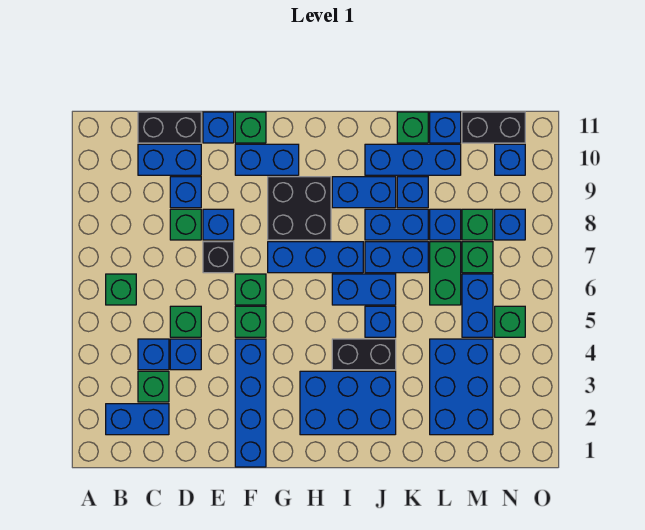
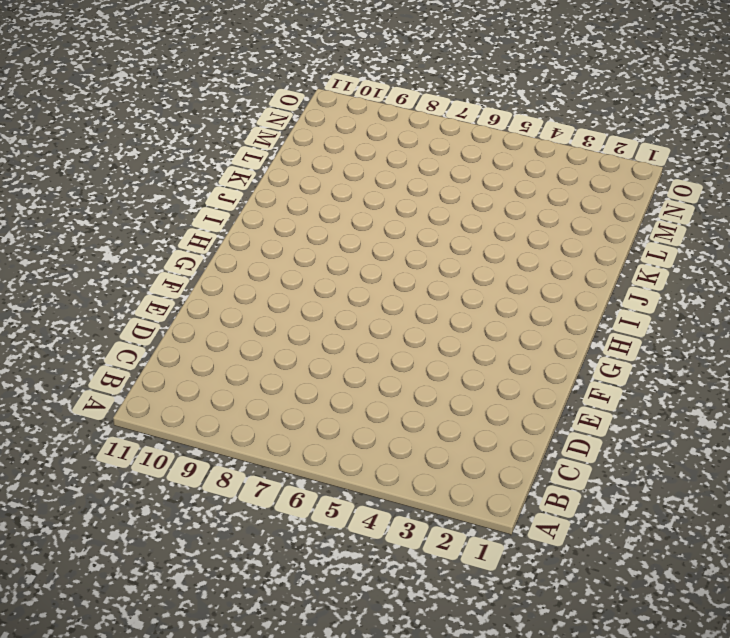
none -> blue brick B2:C2 level 1
none -> green brick B6 level 1
none -> green brick C3 level 1
none -> blue brick C4 level 1

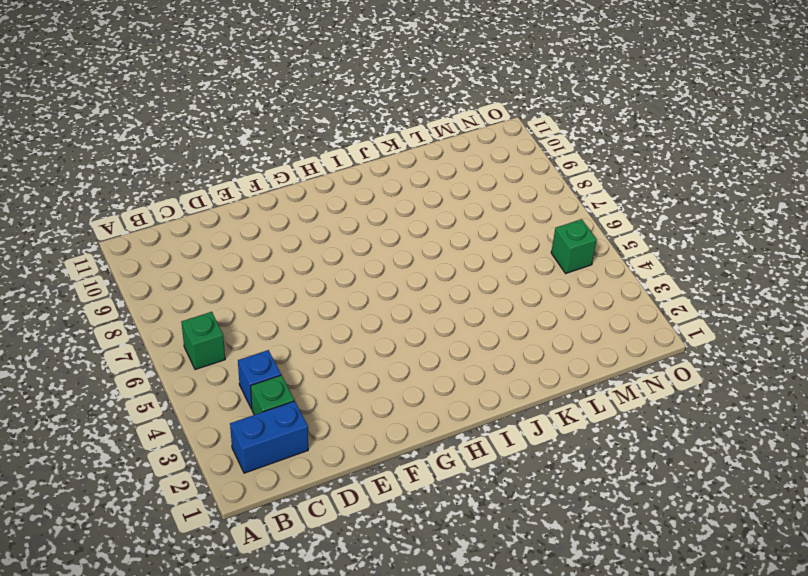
none -> blue brick C10:D10 level 1
none -> black brick C11:D11 level 1
none -> blue brick D4 level 1
none -> green brick D5 level 1

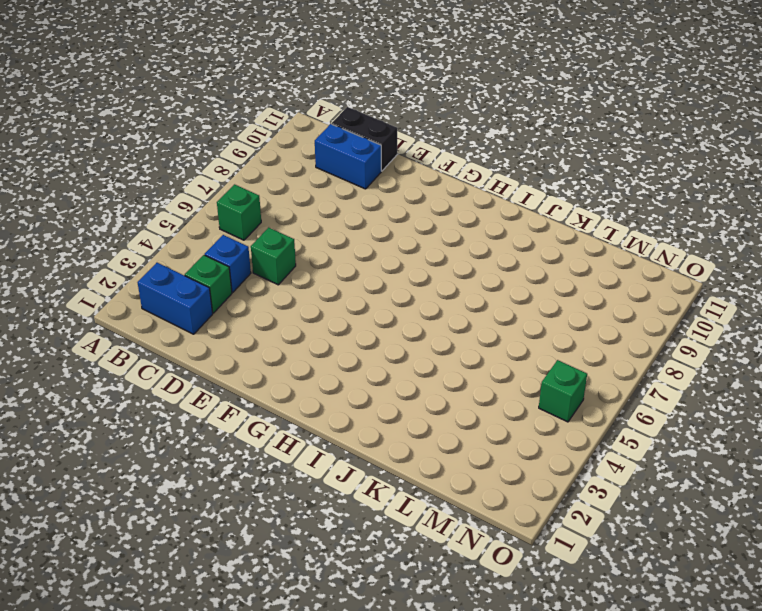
none -> blue brick D4 level 1
none -> green brick D8 level 1
none -> blue brick D9 level 1
none -> black brick E7 level 1

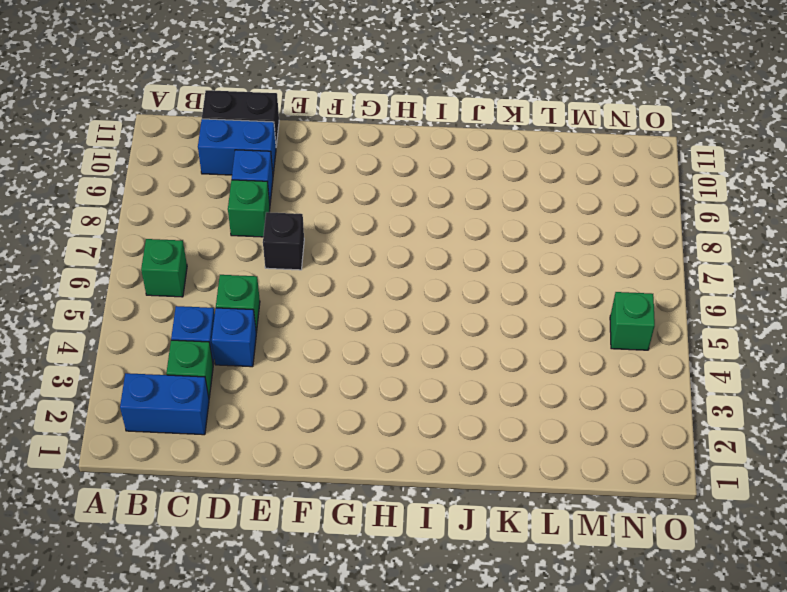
none -> blue brick E8 level 1
none -> blue brick E11 level 1
none -> blue brick F1:F4 level 1
none -> green brick F5 level 1

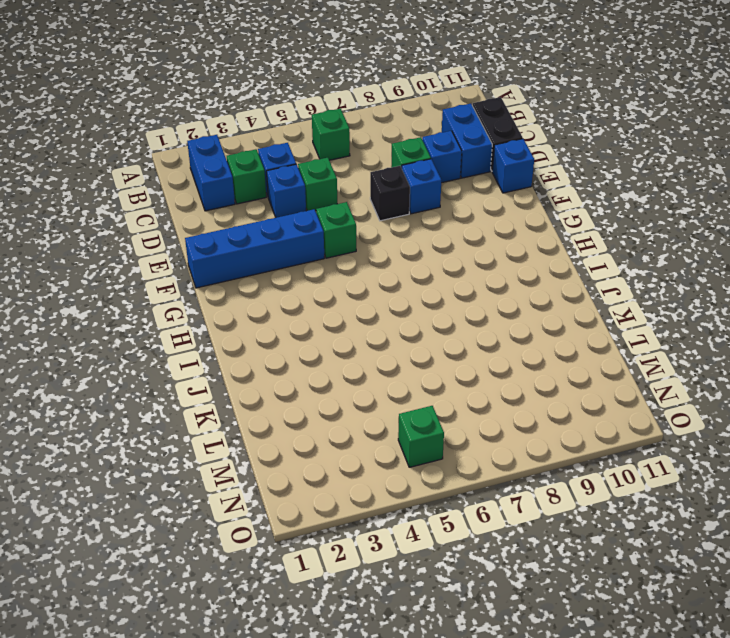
none -> green brick F6 level 1
none -> blue brick F10:G10 level 1
none -> green brick F11 level 1
none -> blue brick G7:I7 level 1

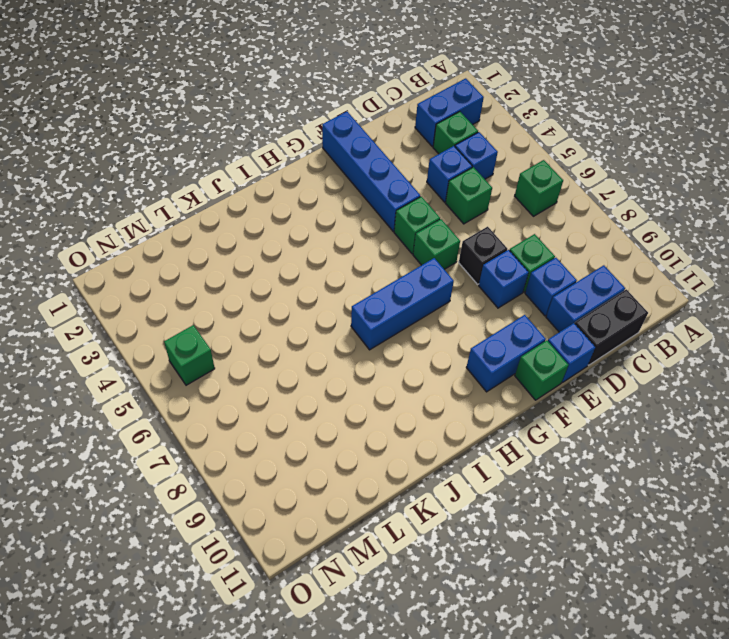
none -> black brick G8:H9 level 1
none -> blue brick H2:J3 level 1
none -> black brick I4:J4 level 1
none -> blue brick I6:J6 level 1

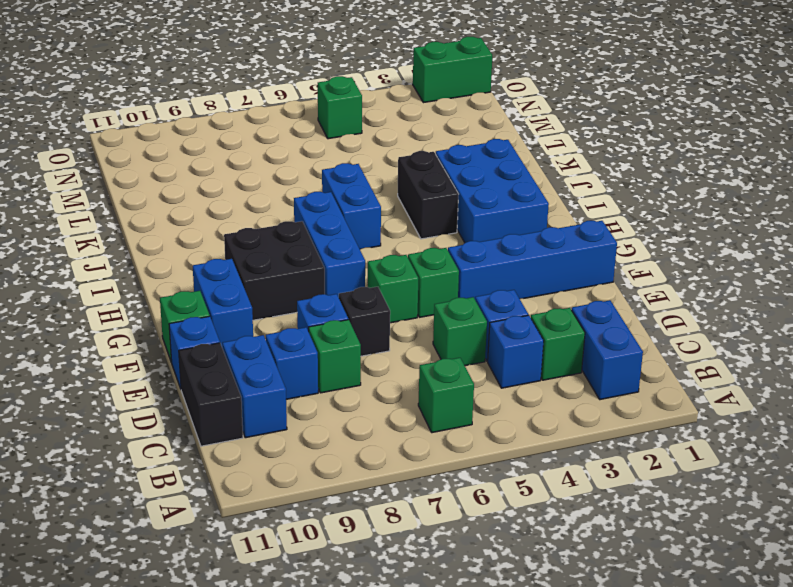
green brick O1:O2 level 1 -> green brick L6:L7 level 1
none -> blue brick I9:J9 level 1
none -> blue brick J5 level 1
none -> blue brick J7:K7 level 1
none -> blue brick J8:K8 level 1

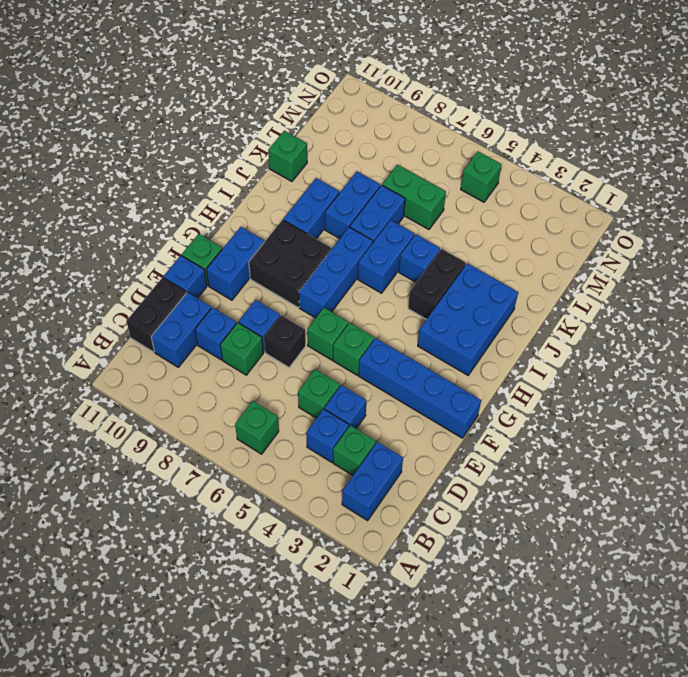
none -> blue brick J10:L10 level 1
none -> blue brick K9 level 1
none -> blue brick L2:M4 level 1
none -> blue brick L8 level 1

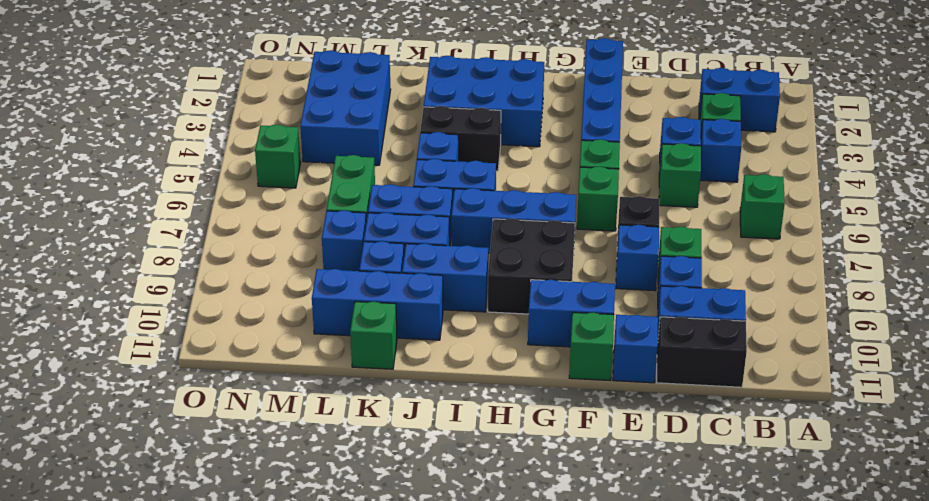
none -> blue brick L11 level 1
none -> blue brick M5:M6 level 1
none -> green brick M7 level 1
none -> green brick M8 level 1

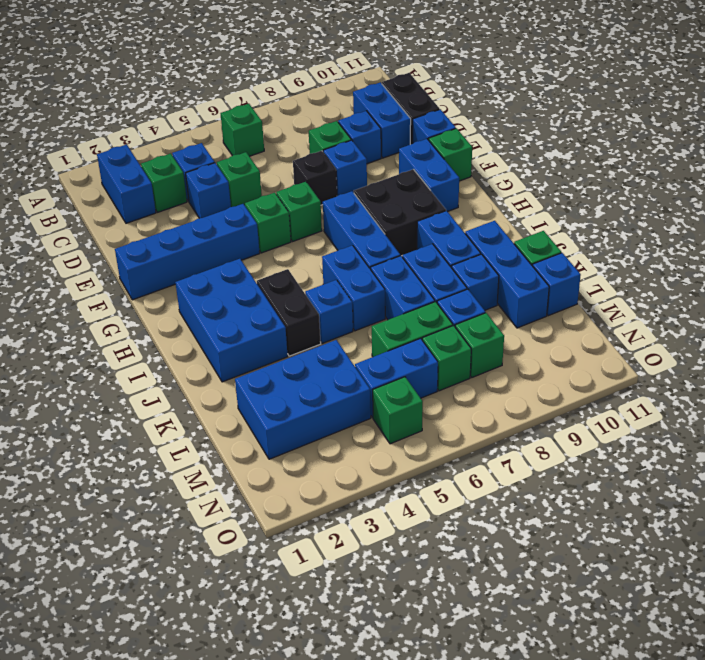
none -> black brick M11:N11 level 1
none -> blue brick N8 level 1
none -> blue brick N10 level 1

